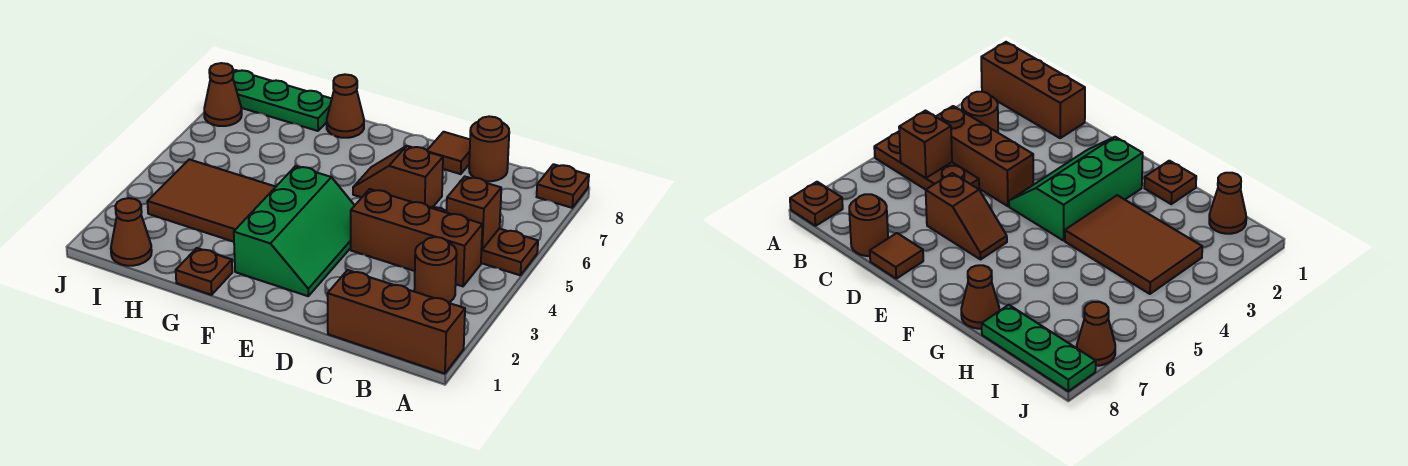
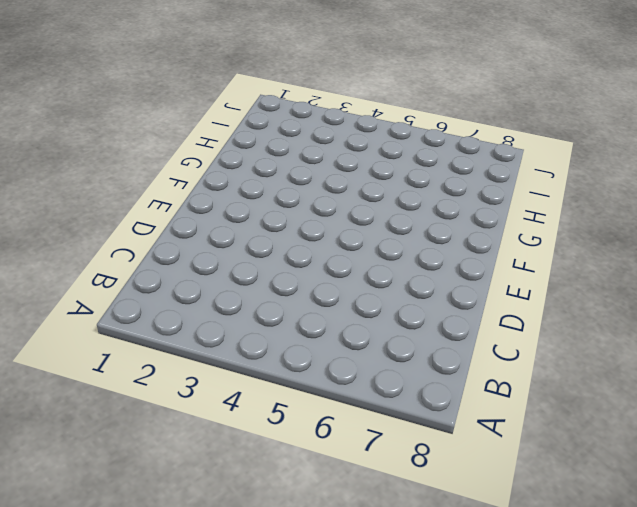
none -> brown brick A1:C1 level 1
none -> brown plate A5:C5 level 1
none -> brown plate A8 level 1

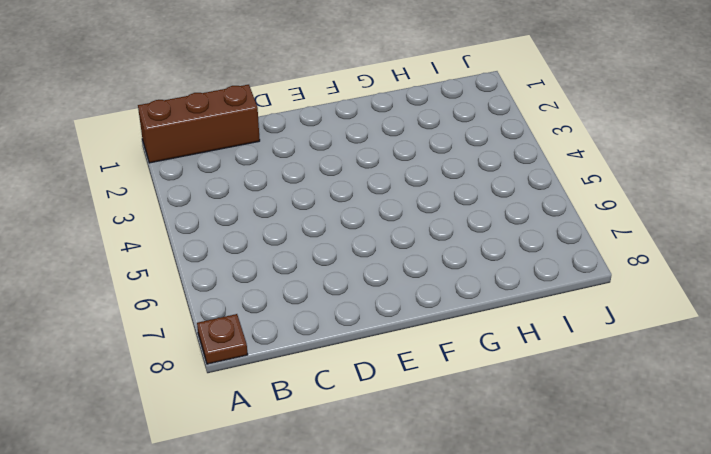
none -> brown plate A5:C5 level 1
none -> brown round brick B3 level 1
none -> brown brick B4:D4 level 1

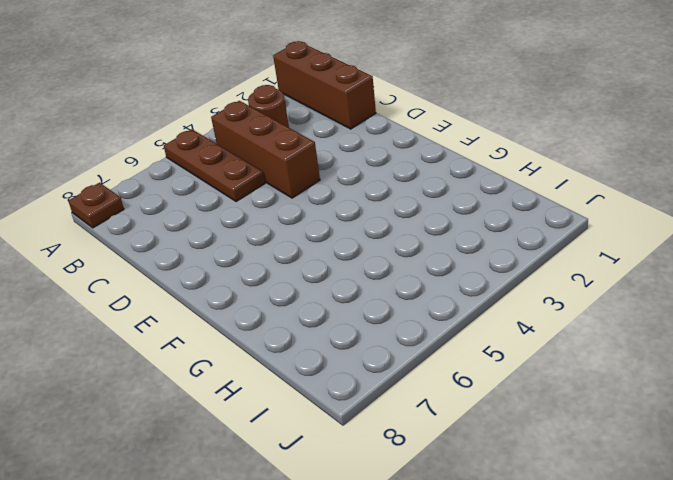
none -> brown round brick C8 level 1
none -> brown slope D6:E6 level 1 top D
none -> brown tile D8 level 1

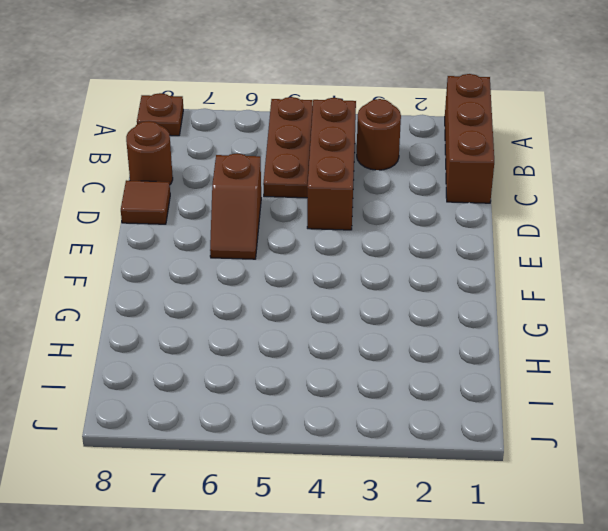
none -> green slope E2:F4 level 1 top F
none -> brown plate G1 level 1
none -> brown tile G3:I4 level 1

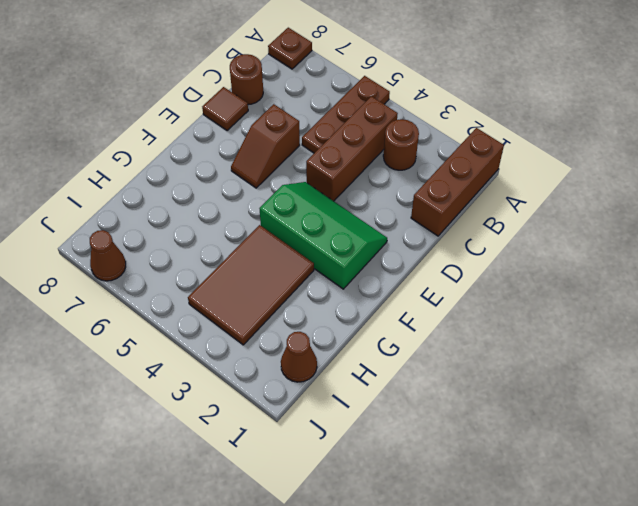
none -> brown plate G1 level 1
none -> brown cone G8 level 1
none -> green plate H8:J8 level 1

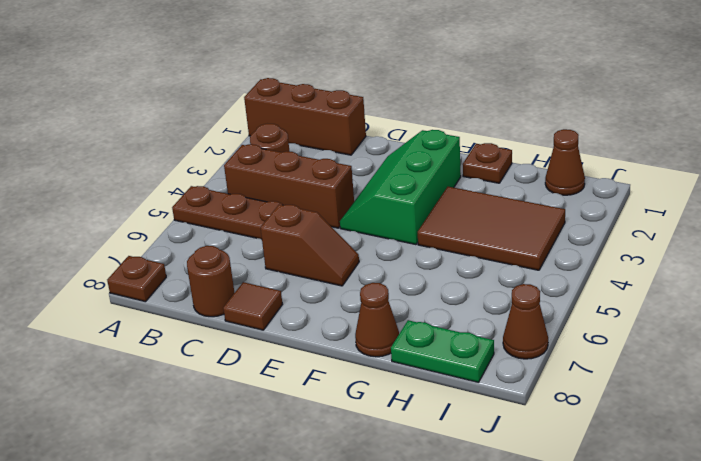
green plate H8:I8 level 1 -> green plate H8:J8 level 1
none -> brown brick B5 level 2

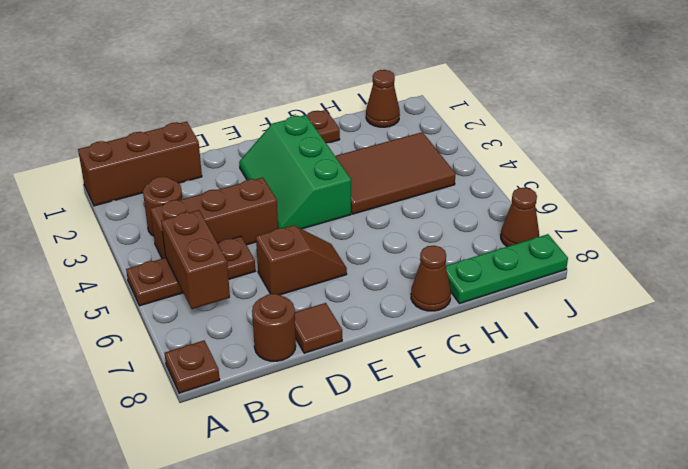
brown brick B5:B6 level 2 -> brown brick B5 level 2

